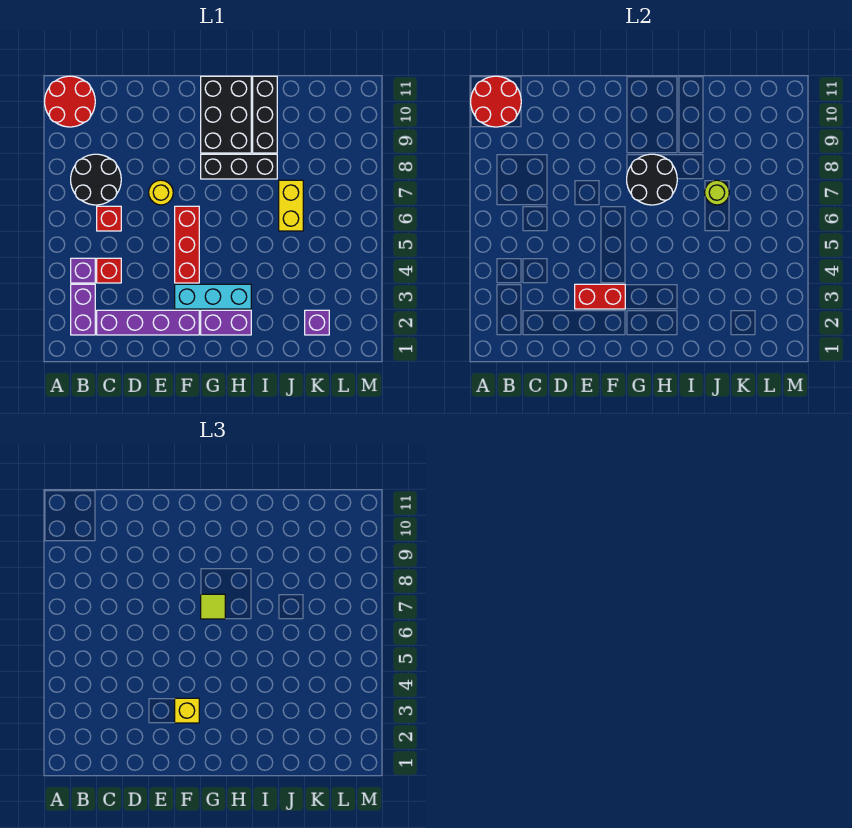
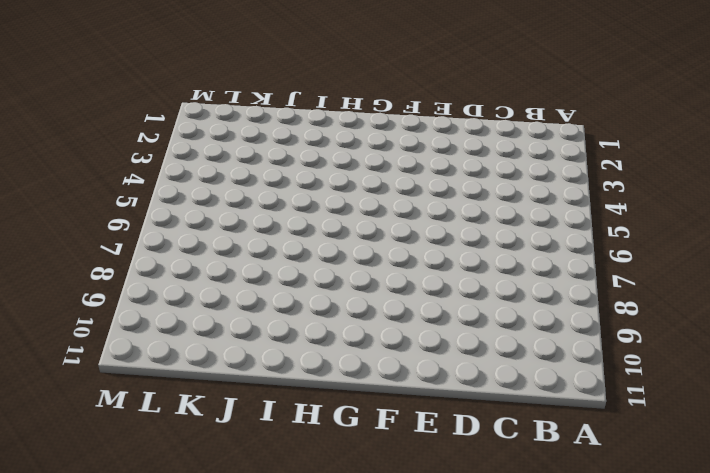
none -> red round brick A10:B11 level 1
none -> purple brick B2:B3 level 1
none -> purple brick B4 level 1

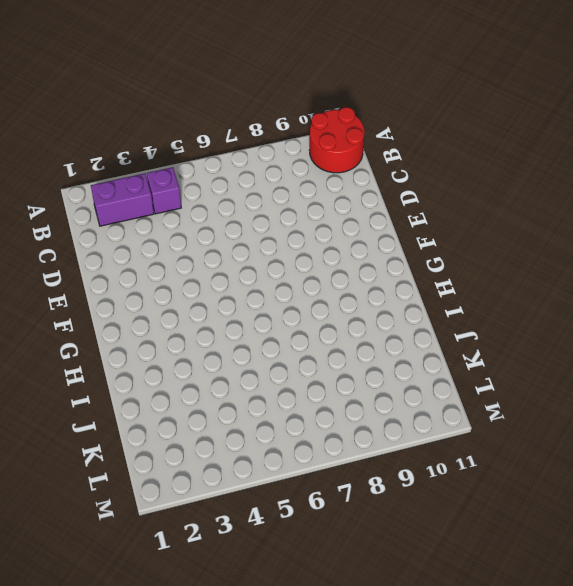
none -> black round brick B7:C8 level 1
none -> purple brick C2:F2 level 1
none -> red brick C4 level 1

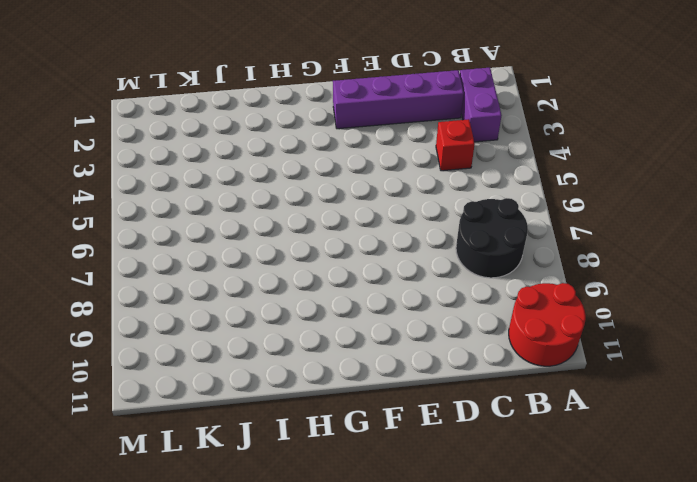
none -> purple brick B4 level 1
none -> red brick C6 level 1
none -> yellow round brick E7 level 1

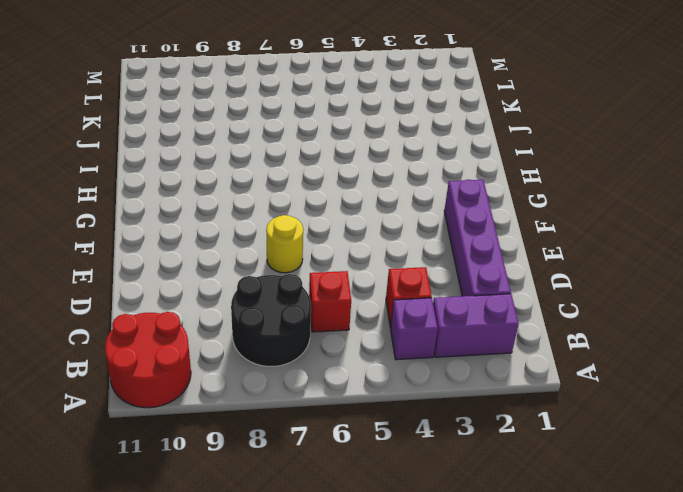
none -> cyan brick F3:H3 level 1
none -> red brick F4:F6 level 1
none -> purple brick G2:H2 level 1

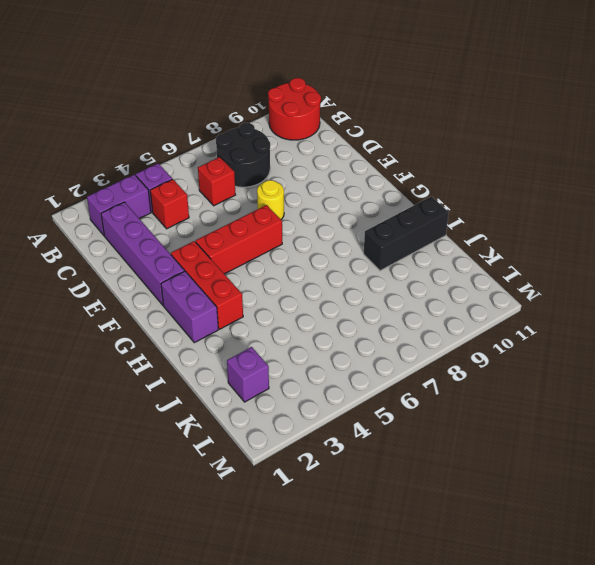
red brick F3:H3 level 1 -> cyan brick F3:H3 level 1
none -> black brick G8:I8 level 1
none -> black brick G9:H11 level 1
none -> yellow brick J6:J7 level 1

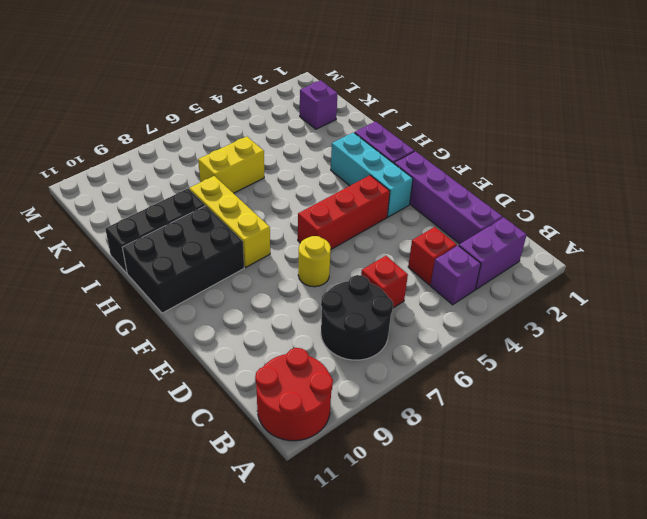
yellow brick G8:I8 level 1 -> black brick G8:I8 level 1
none -> red round brick A10:B11 level 2
none -> red brick E3:F3 level 2
none -> black round brick G7:H8 level 2

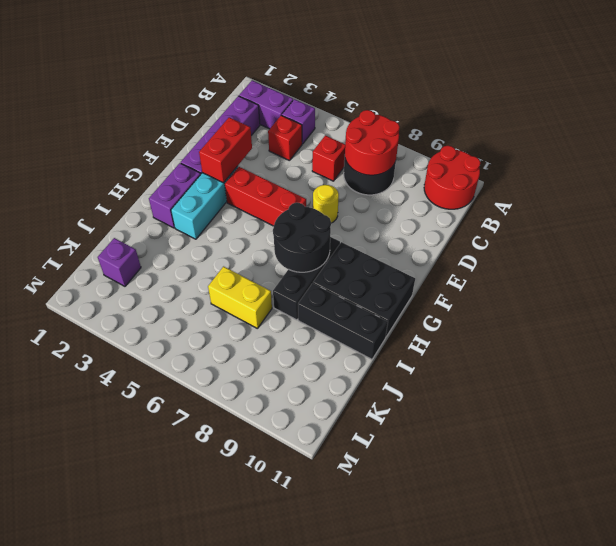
red round brick B7:C8 level 2 -> red round brick A10:B11 level 2
none -> lime round brick J7 level 2
none -> yellow brick F3 level 3
none -> lime tile G7 level 3

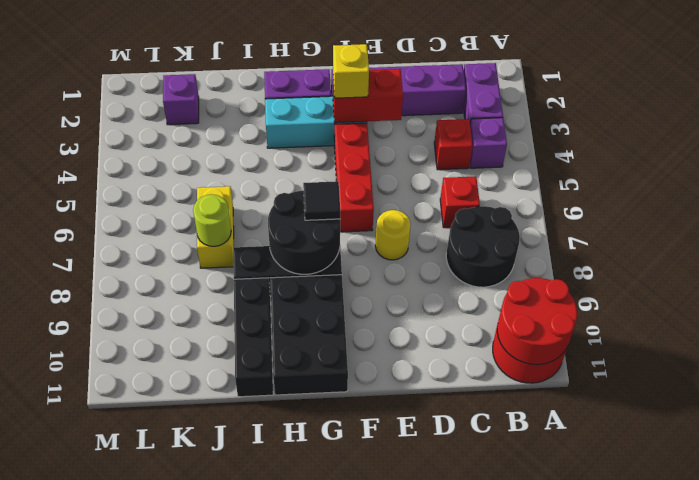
black tile G7 level 3 -> lime tile G7 level 3

